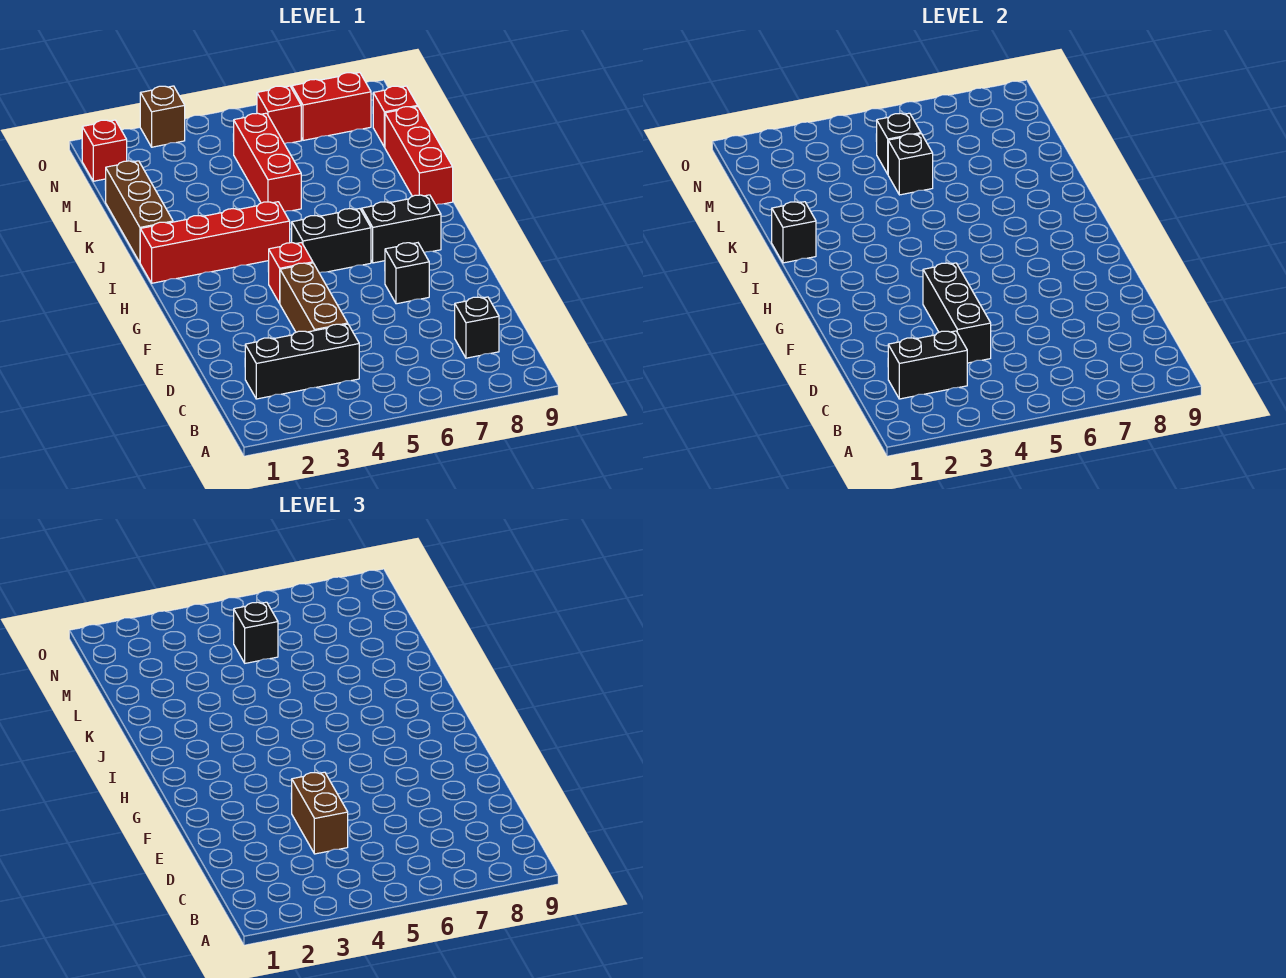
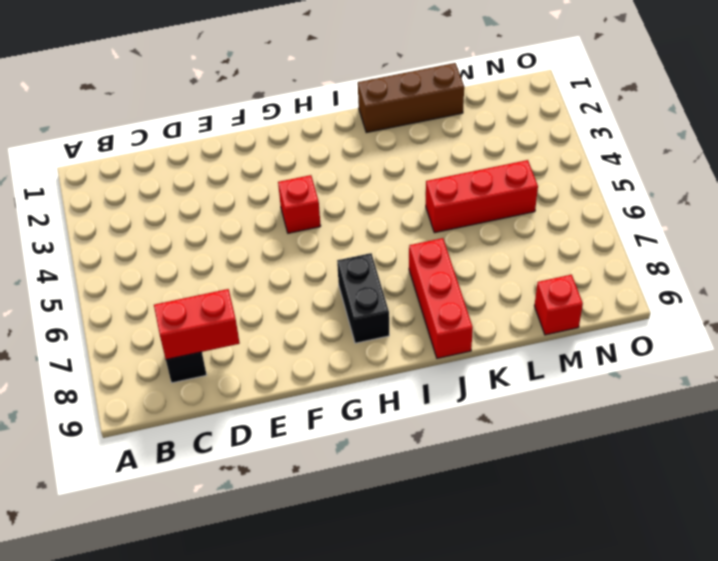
red brick C8:D8 level 2 -> red brick N7:N8 level 1
red brick J7:J9 level 1 -> red brick J9:L9 level 1
none -> black brick C2:C4 level 1
none -> brown brick D4:F4 level 1
none -> black brick F7 level 1

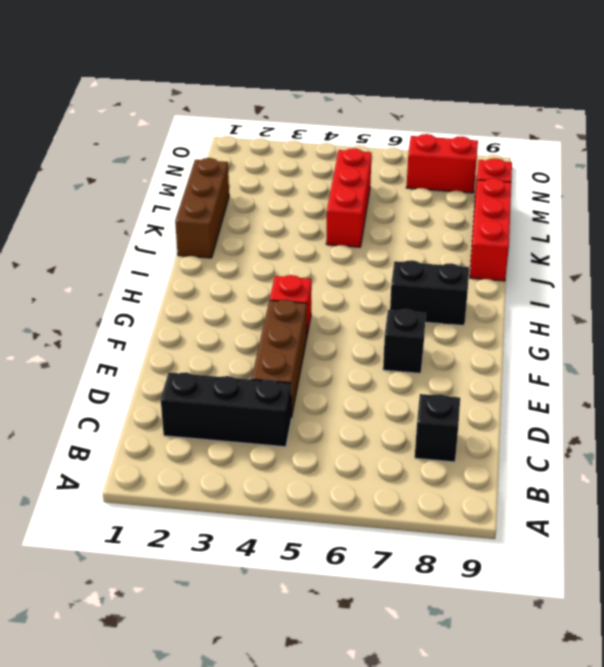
none -> black brick H5:H6 level 1
none -> red brick I1:I4 level 1
none -> red brick N1 level 1

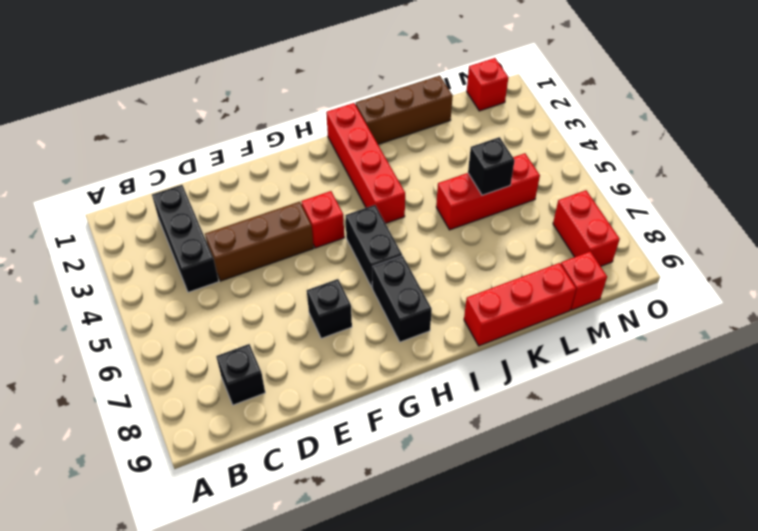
none -> red brick N6 level 1
none -> brown brick O3 level 1
none -> black brick C2:C3 level 2

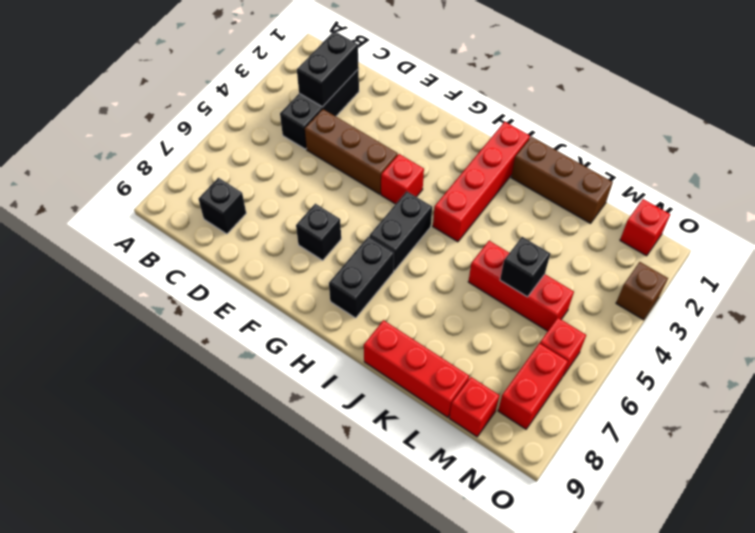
none -> black brick D4:F4 level 2
none -> black brick J1 level 2
none -> black brick M5 level 2

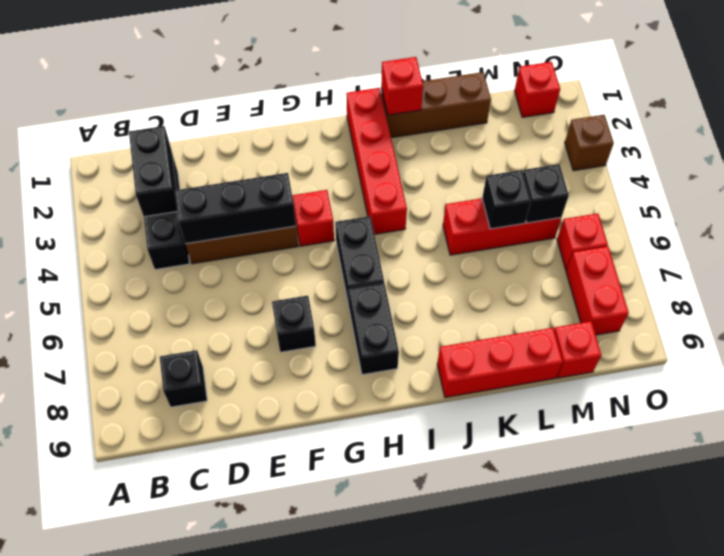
red brick J1 level 2 -> black brick J1 level 2
none -> brown brick D4:E4 level 3
none -> black brick M5 level 3

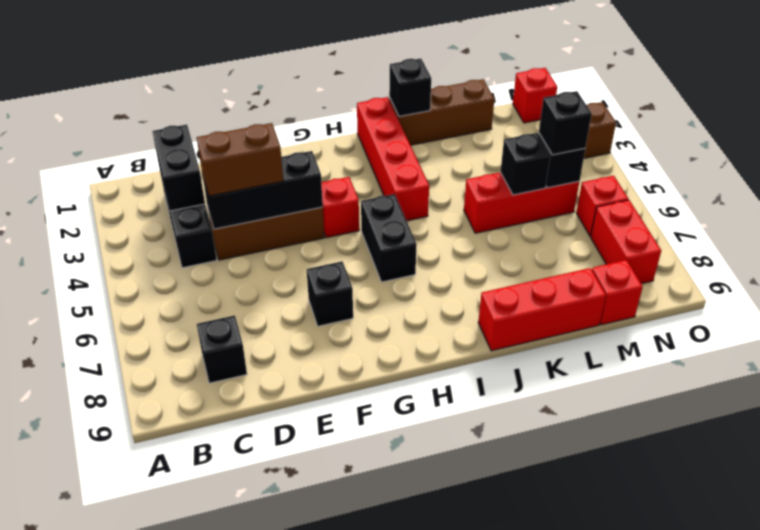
none -> black brick H7:H8 level 1

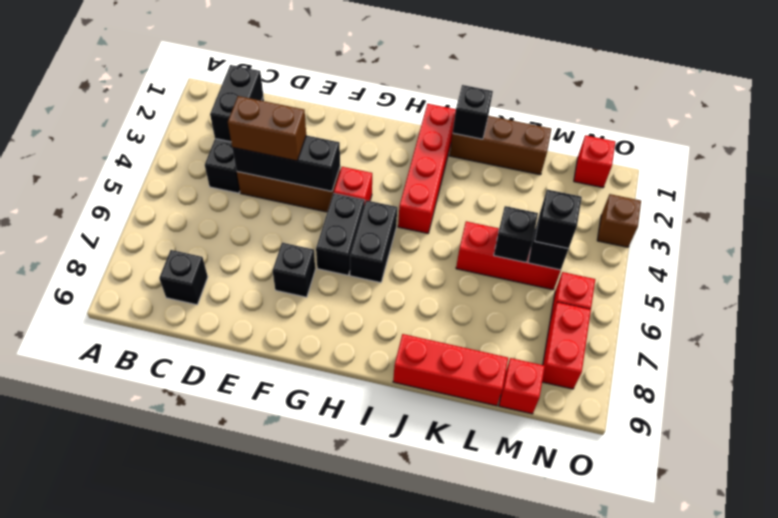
black brick G5:G6 level 1 -> black brick H7:H8 level 1

